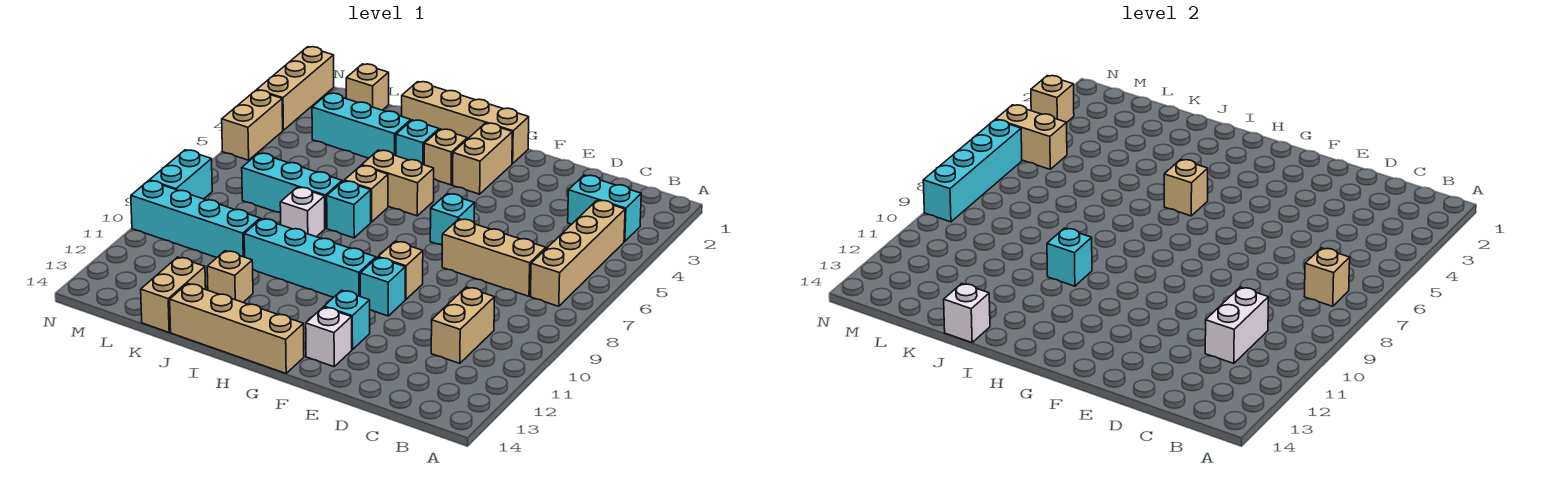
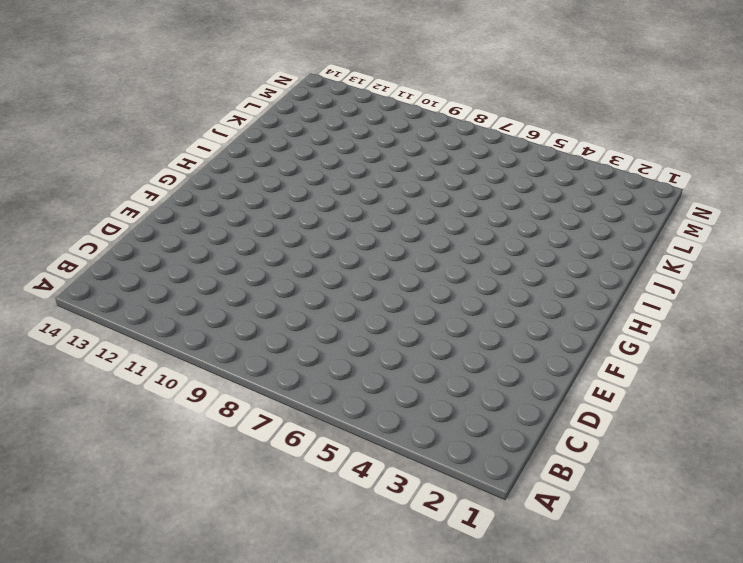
none -> cyan brick B3:C3 level 1
none -> tan brick B4:B7 level 1
none -> tan brick C7:E7 level 1
none -> tan brick C10:C11 level 1

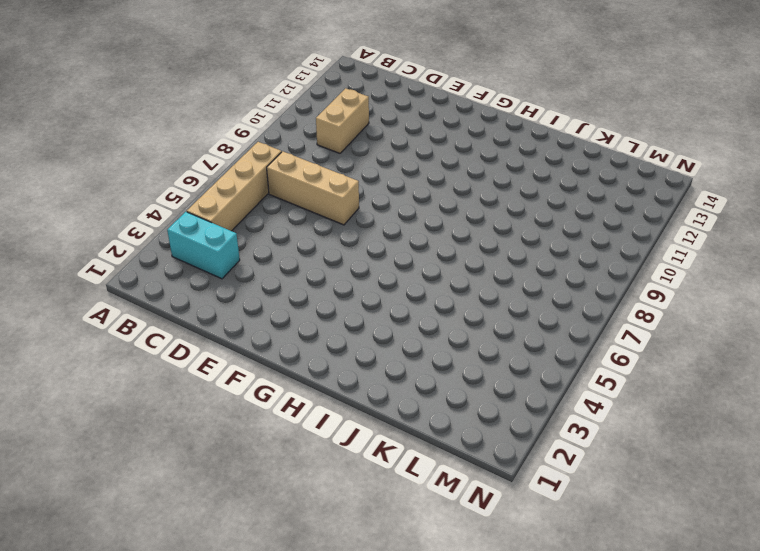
none -> cyan brick F6 level 1
none -> tan brick F9 level 1
none -> cyan brick F10 level 1
none -> cyan brick F12 level 1

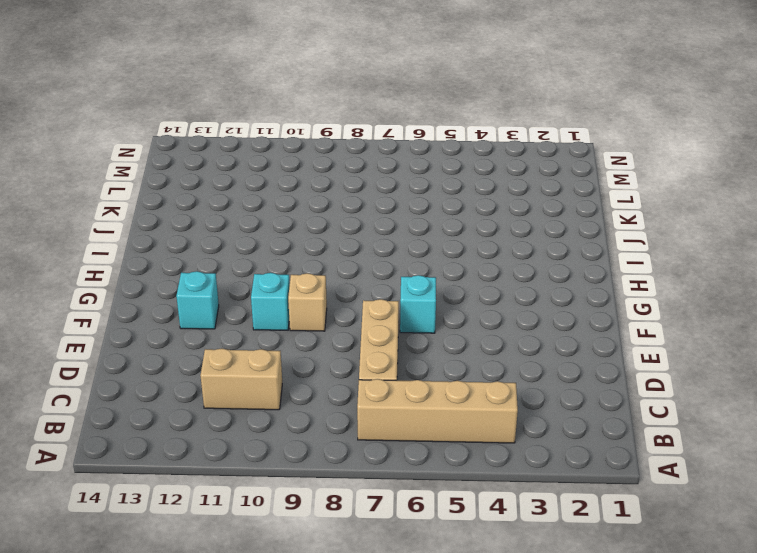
none -> cyan brick B3:C3 level 1
none -> white brick F13 level 1
none -> tan brick G1:J1 level 1
none -> tan brick G2:G3 level 1

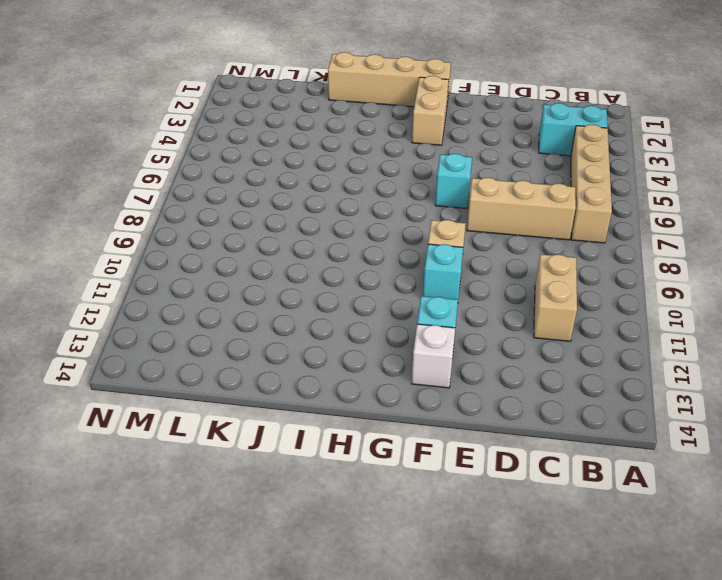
none -> cyan brick G10:J10 level 1
none -> tan brick G14:J14 level 1
none -> tan brick H3 level 1
none -> tan brick H5:I5 level 1

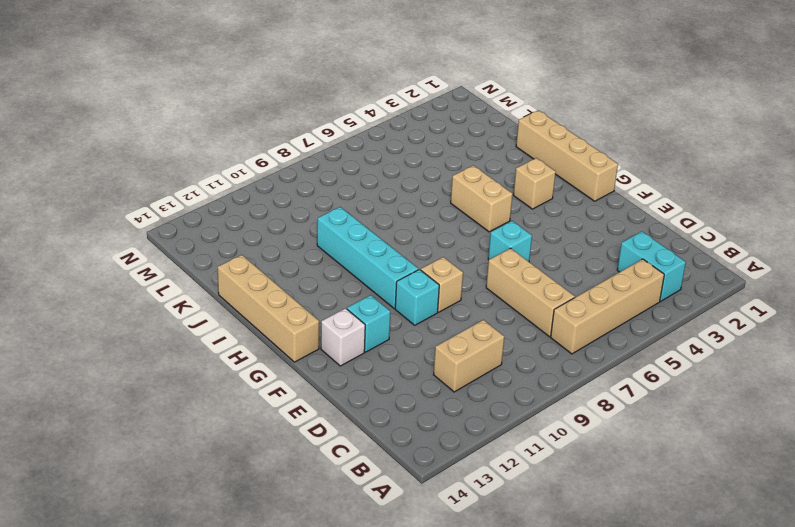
none -> tan brick G2:G3 level 1
none -> cyan brick I3 level 1
none -> tan brick I6 level 1
none -> cyan brick I7 level 1

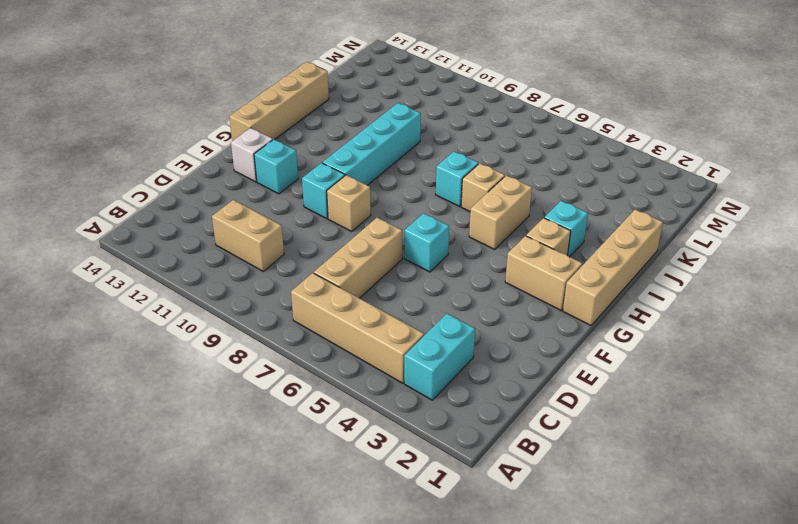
none -> cyan brick J3:L3 level 1
none -> cyan brick J7:L7 level 1
none -> white brick J8 level 1
none -> tan brick J12 level 1

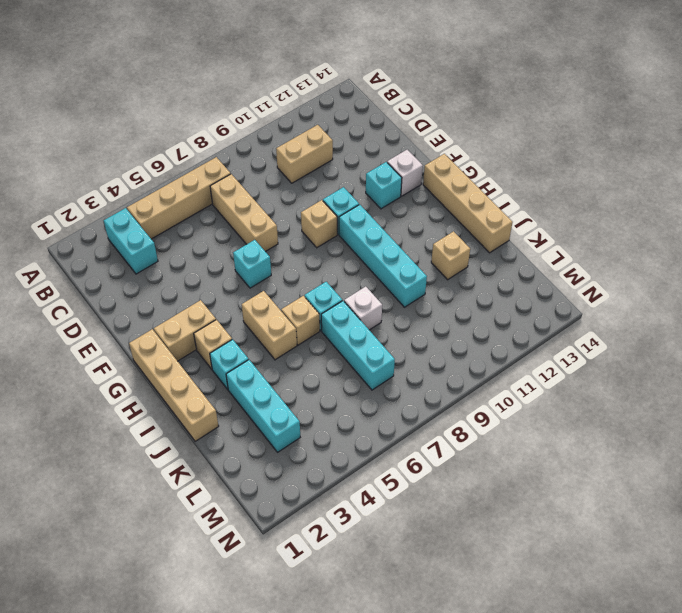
none -> cyan brick K10:N10 level 1
none -> tan brick K13:K14 level 1
none -> tan brick L1 level 1
none -> tan brick N1:N3 level 1

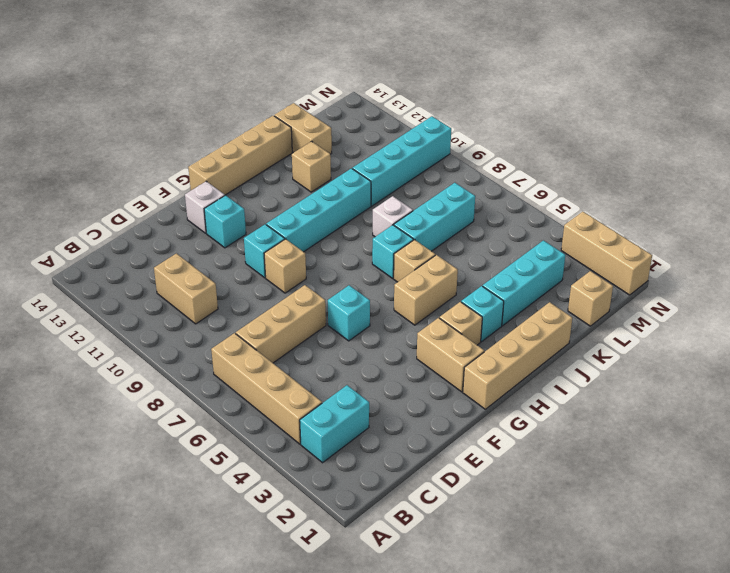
none -> tan brick N4:N5 level 1
none -> cyan brick N8:N9 level 1
none -> tan brick B7 level 2
none -> white brick C10:C11 level 2

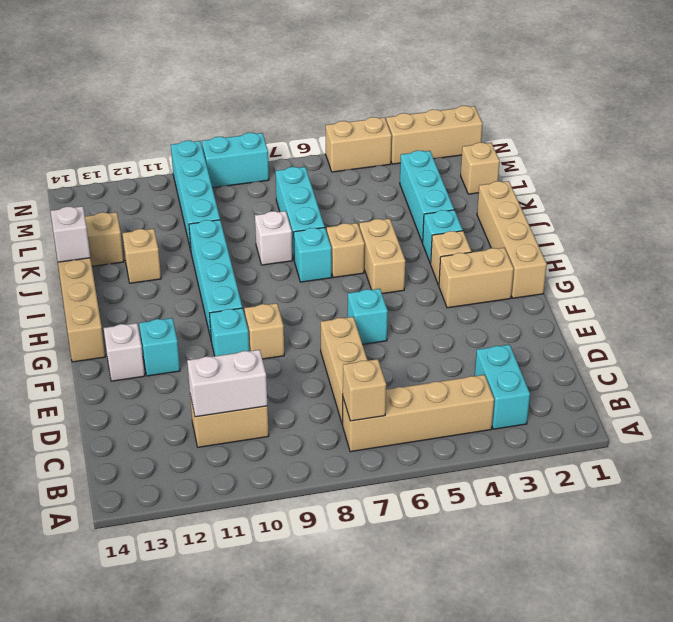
none -> tan brick H5 level 2
none -> cyan brick I10 level 2
none -> tan brick M5:N5 level 2
none -> tan brick N3 level 2

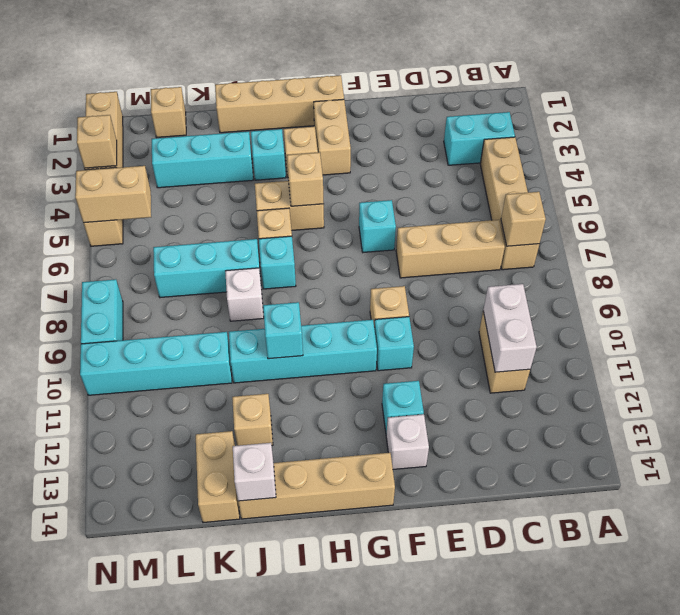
none -> cyan brick N6:N9 level 2

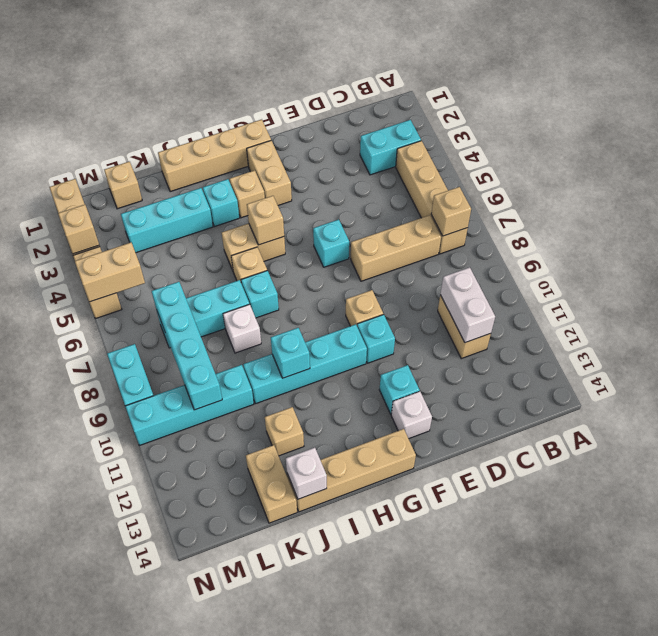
cyan brick L7:L10 level 2 -> cyan brick N6:N9 level 2

